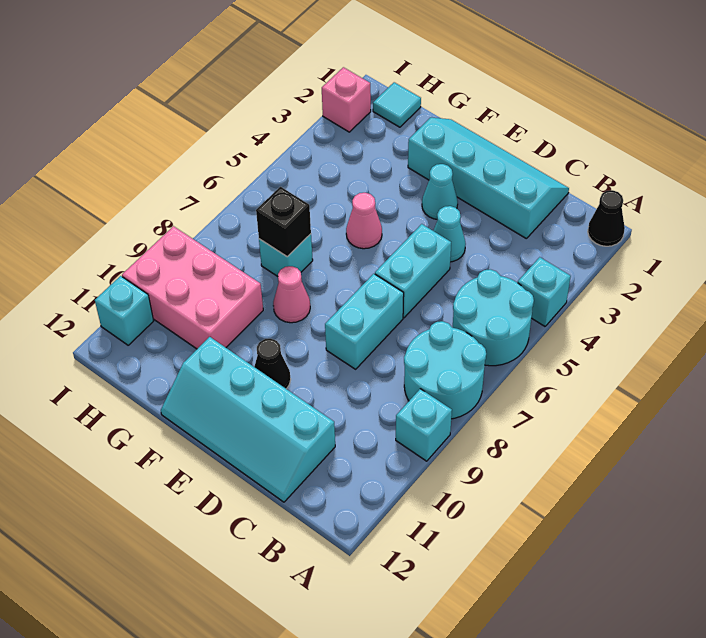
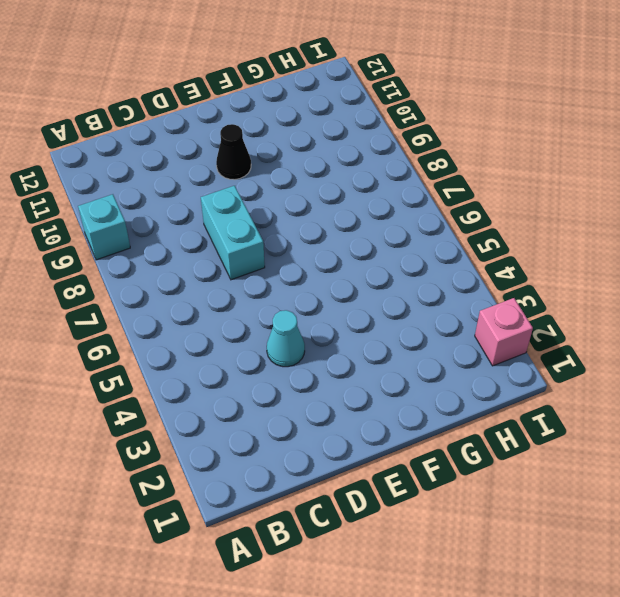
none -> black cone A1 level 1
none -> cyan brick A4 level 1
none -> cyan round brick A5:B6 level 1

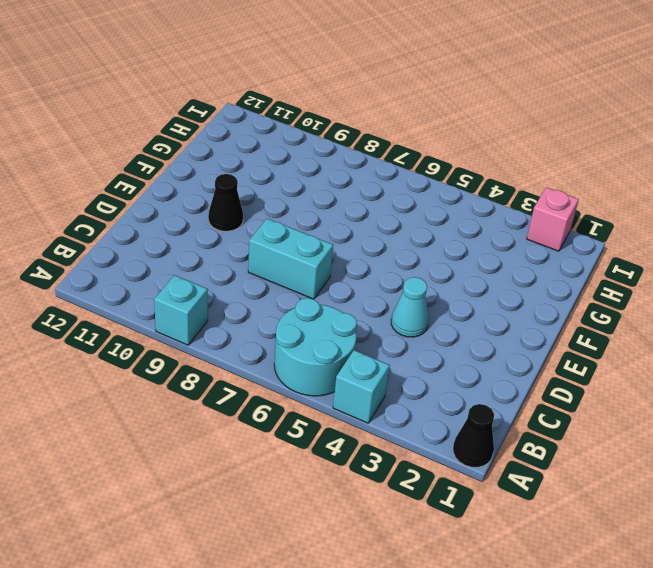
none -> cyan round brick A7:B8 level 1
none -> cyan slope C1:F2 level 1 top 2
none -> cyan slope C11:F12 level 1 top 11

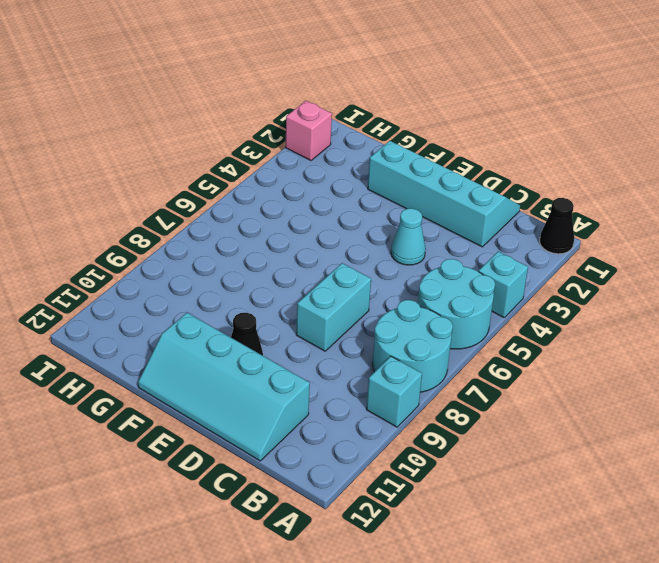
none -> cyan brick D5:D6 level 1
none -> cyan cone E3 level 1
none -> pink cone F5 level 1

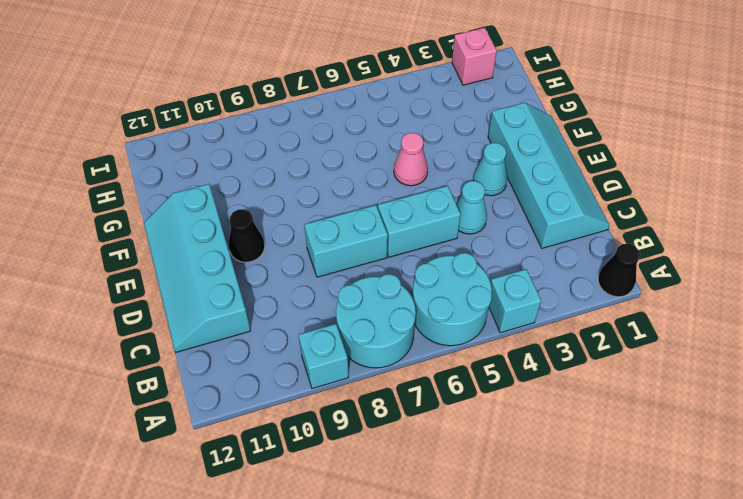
none -> pink cone F8 level 1
none -> cyan brick G7 level 1
none -> pink brick G9:I10 level 1

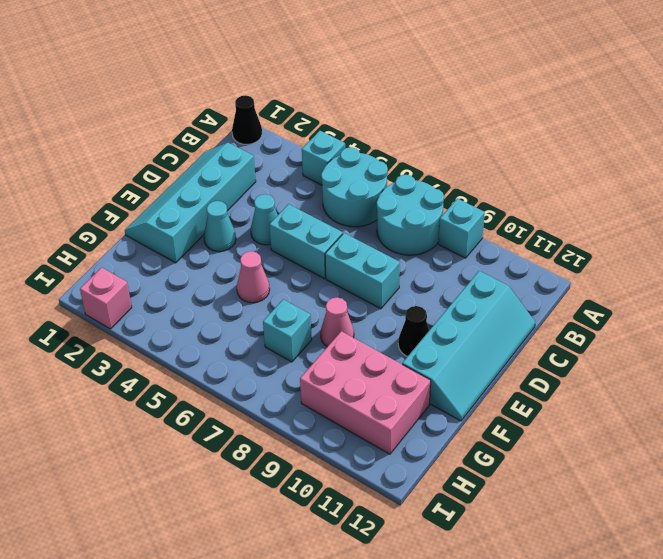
pink brick G9:H11 level 1 -> pink brick G9:I10 level 1
none -> cyan tile H1 level 1
none -> cyan brick I11 level 1
none -> black brick G7 level 2

